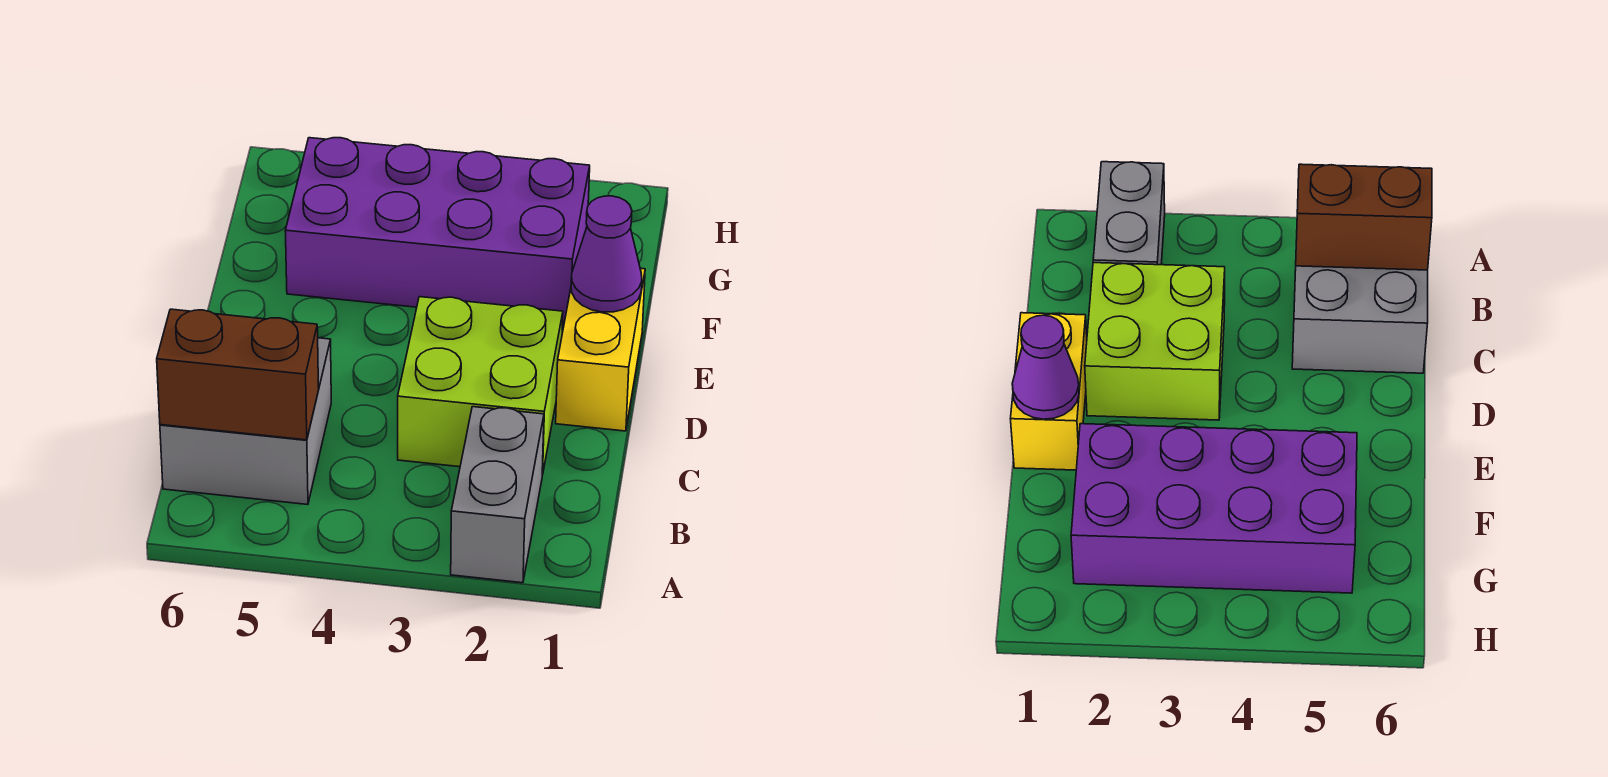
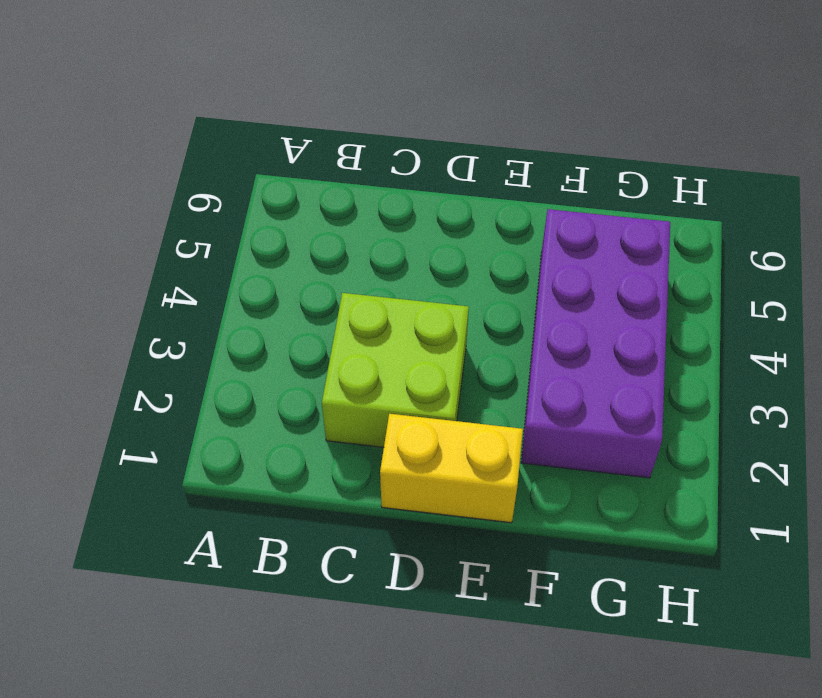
none -> grey brick A2:B2 level 1
none -> grey brick B5:C6 level 1

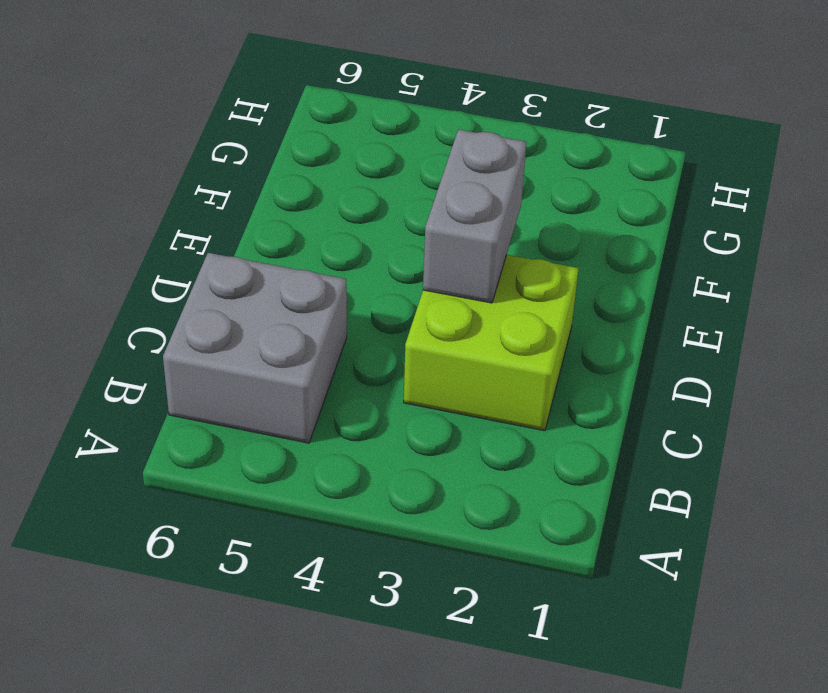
grey brick D3:E3 level 2 -> grey brick A2:B2 level 1
none -> yellow brick D1:E1 level 1
none -> purple brick F2:G5 level 1

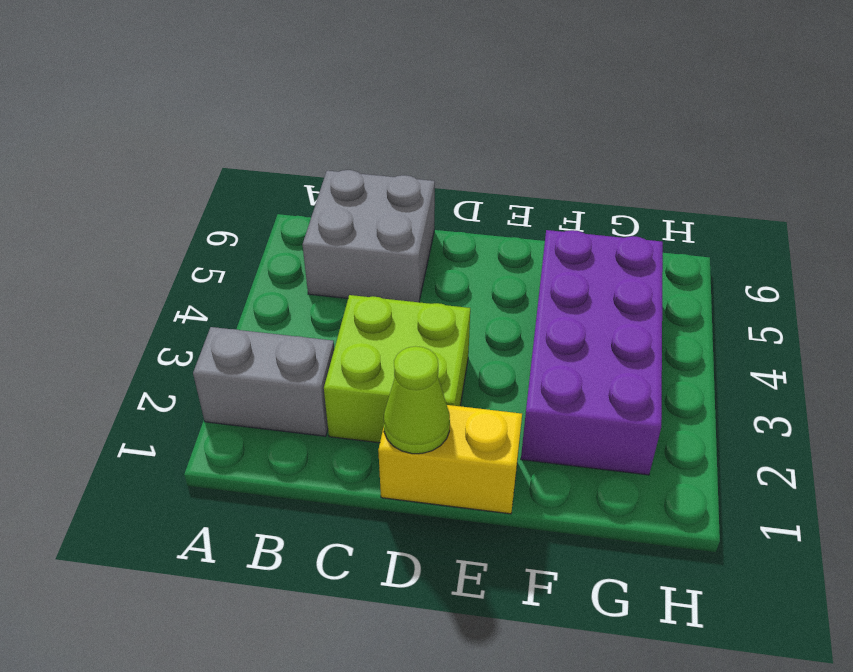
lime cone D1 level 2 -> none
none -> brown brick B5:B6 level 2
none -> purple cone E1 level 2

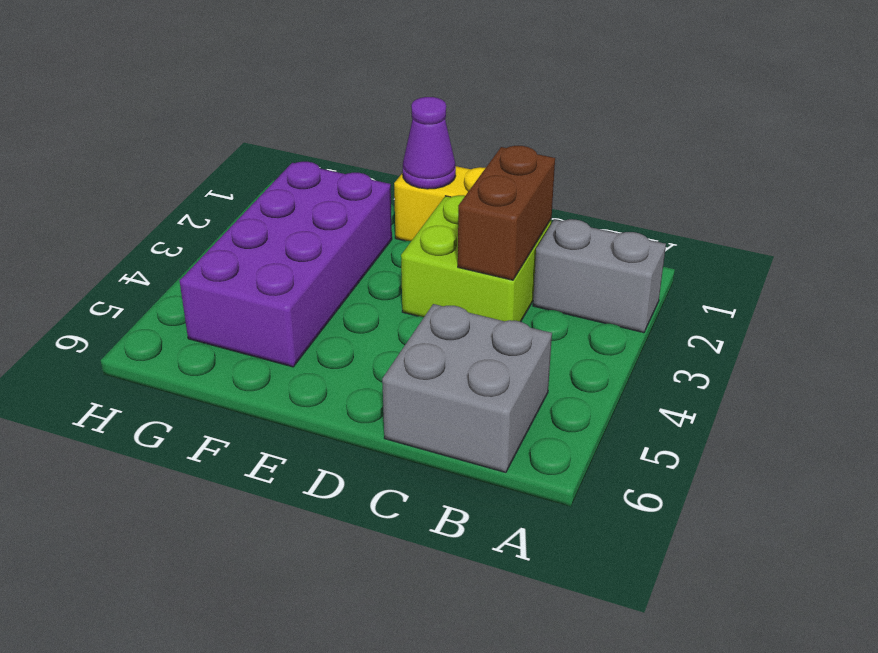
brown brick C2:C3 level 2 -> brown brick B5:B6 level 2

